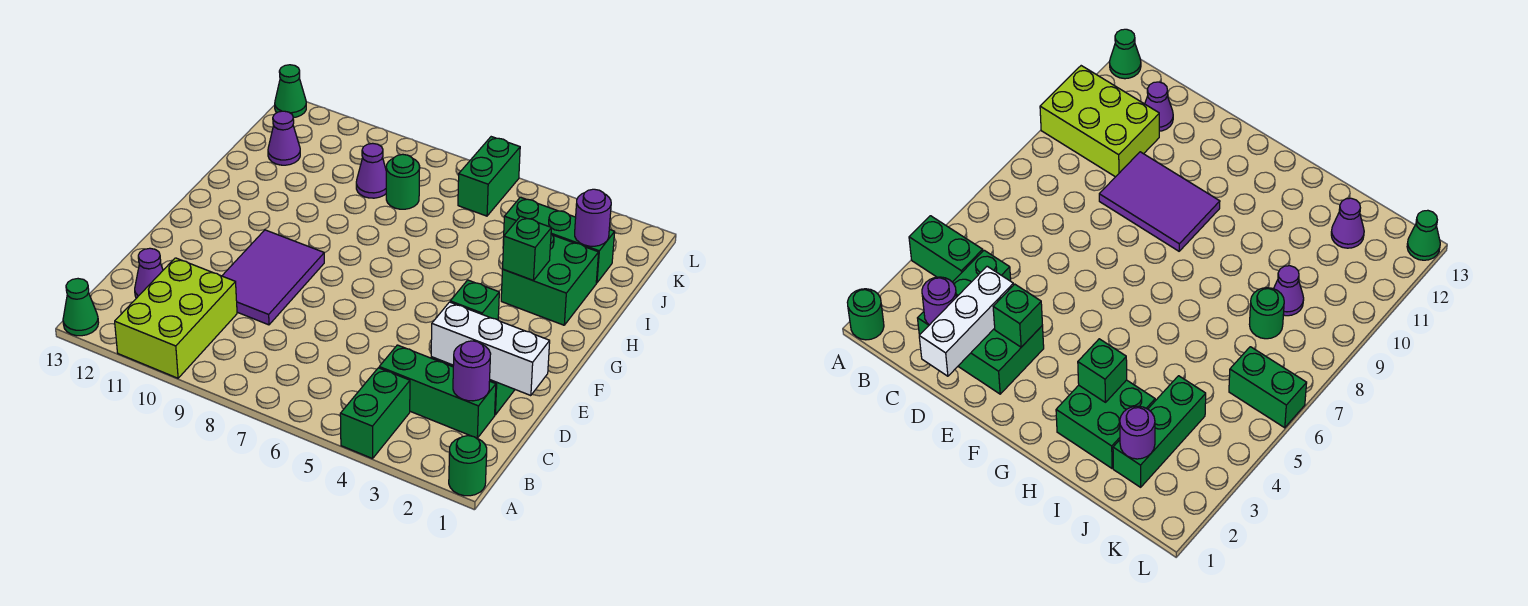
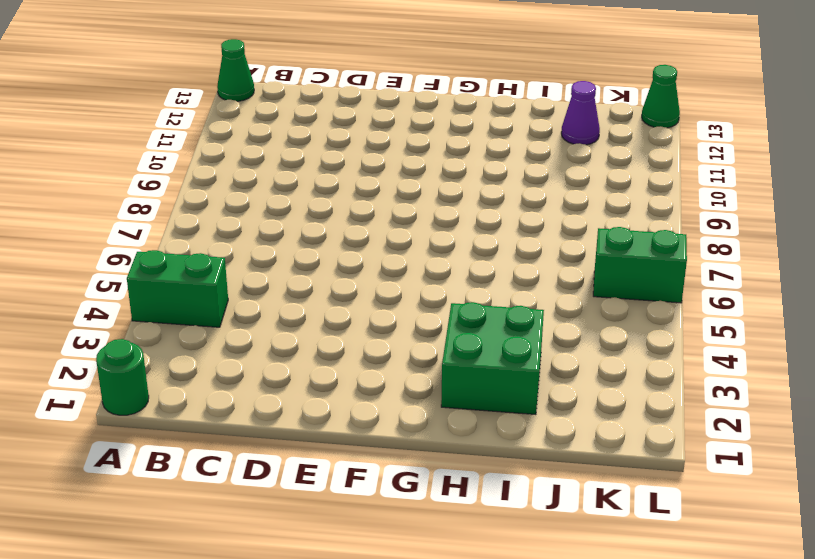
none -> lime brick A10:C11 level 1
none -> green brick C2:C4 level 1
none -> purple cone C12 level 1

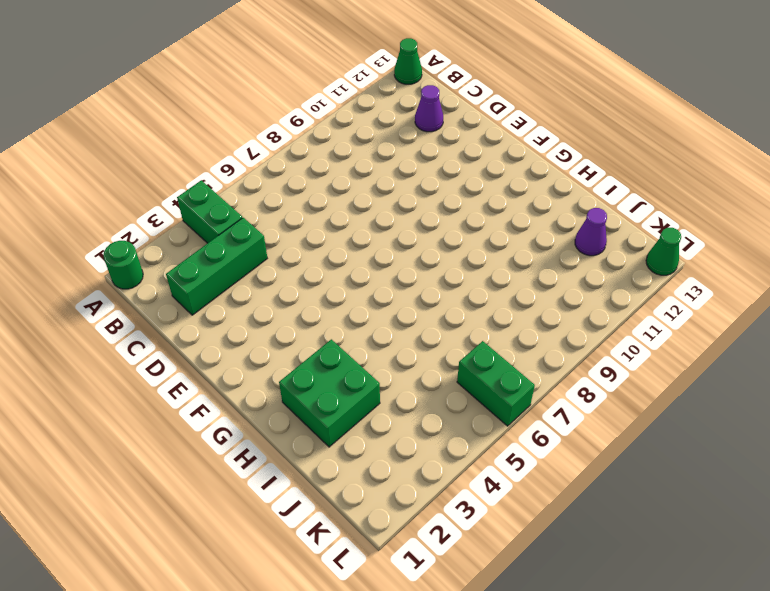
none -> lime brick A10:C11 level 1
none -> green brick D2:E3 level 1
none -> purple tile D9:F10 level 1

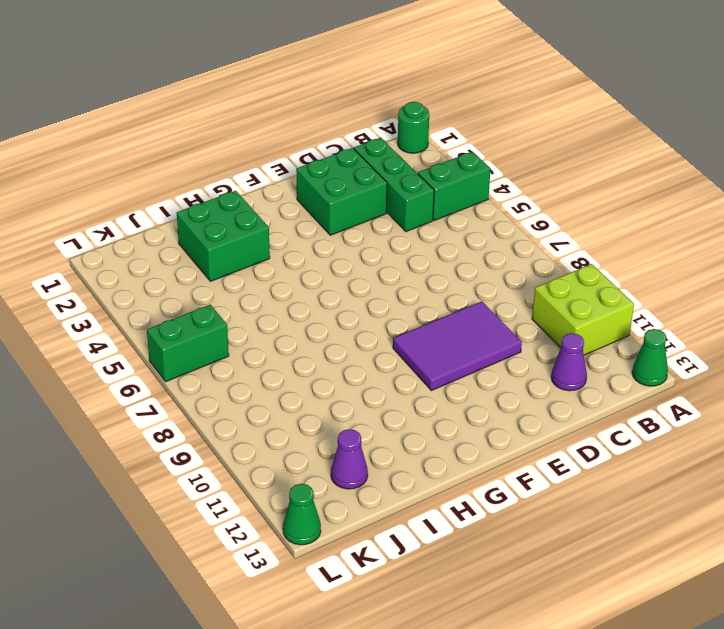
lime brick A10:B11 level 1 -> lime brick A10:C11 level 1
none -> green brick J2:J4 level 1
none -> green round brick J8 level 1
none -> purple cone J9 level 1

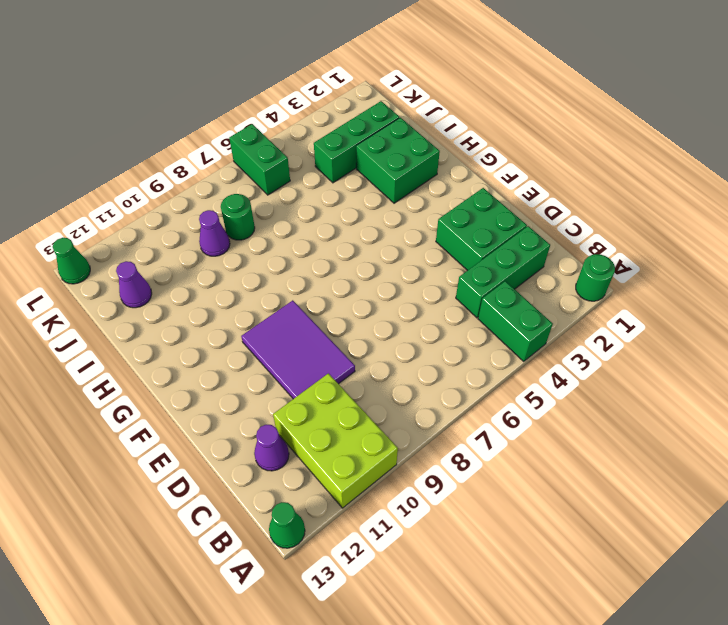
none -> purple round brick C2 level 2
none -> white brick D1:D3 level 2
none -> green brick E3 level 2

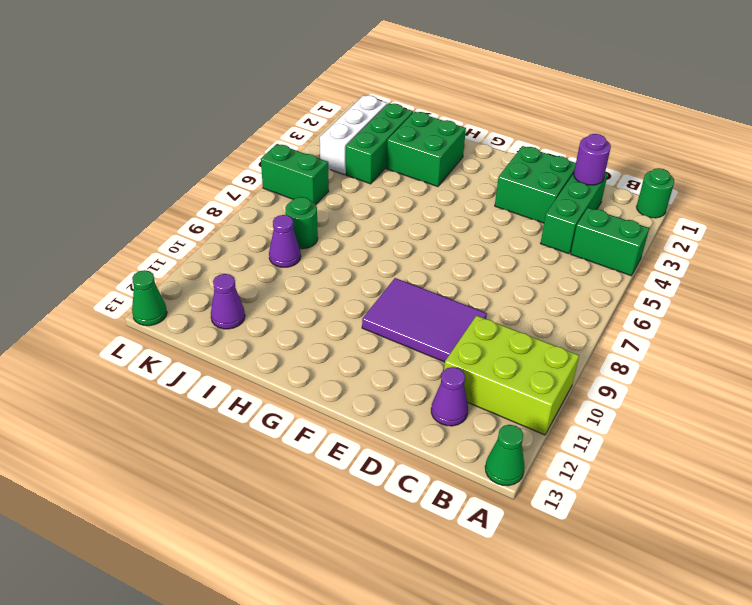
white brick K2:K4 level 1 -> white brick D1:D3 level 2
none -> green brick E3 level 2
none -> green brick H3 level 2
none -> purple round brick J2 level 2

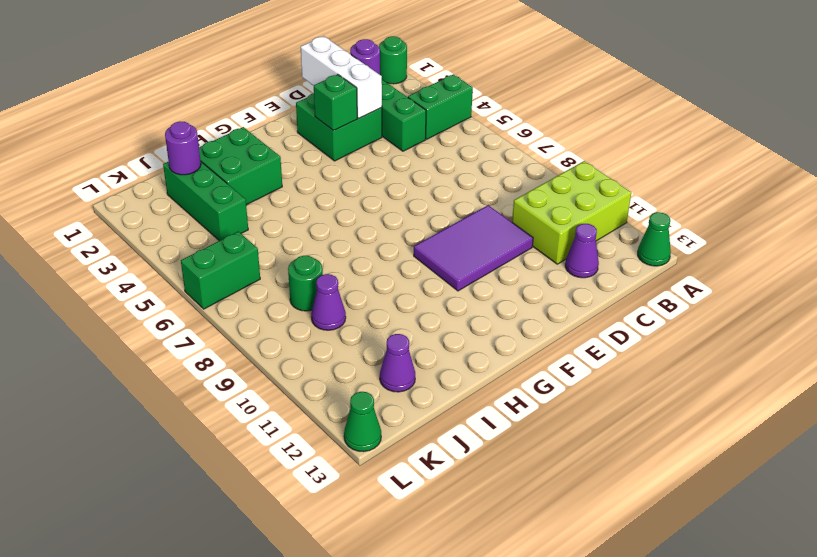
none -> green brick H3 level 2

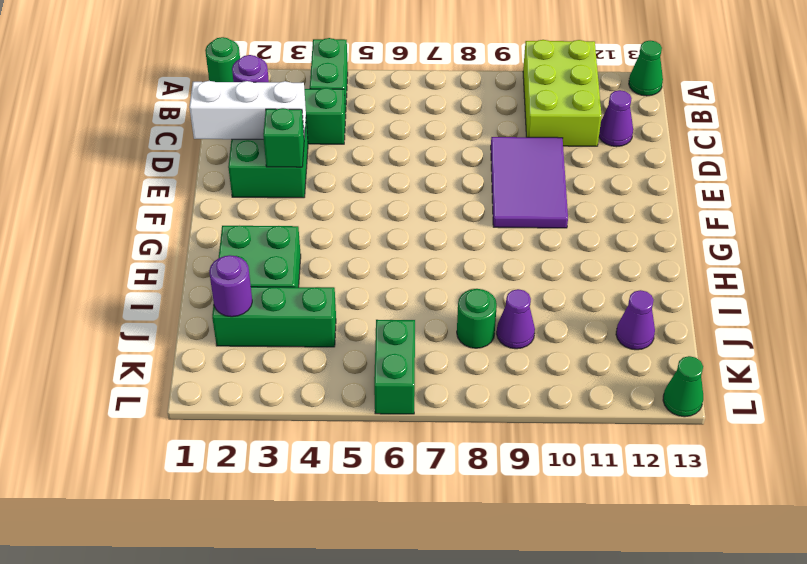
none -> green brick H3 level 2

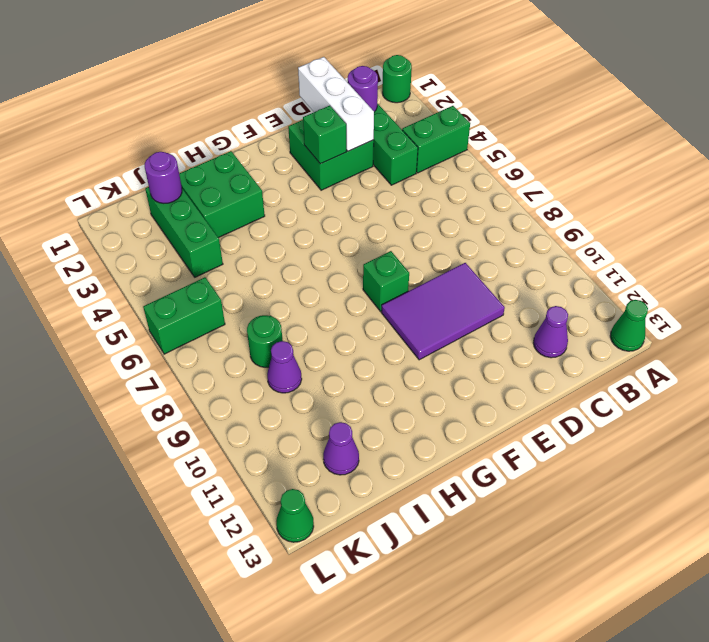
green brick F8 level 1 -> green brick H3 level 2
none -> lime brick A10:C11 level 1

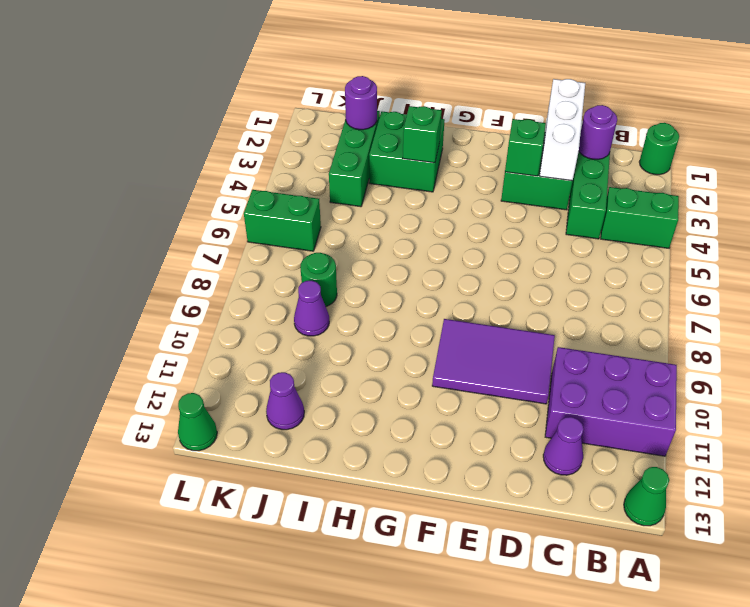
purple brick A10:C11 level 1 -> lime brick A10:C11 level 1

